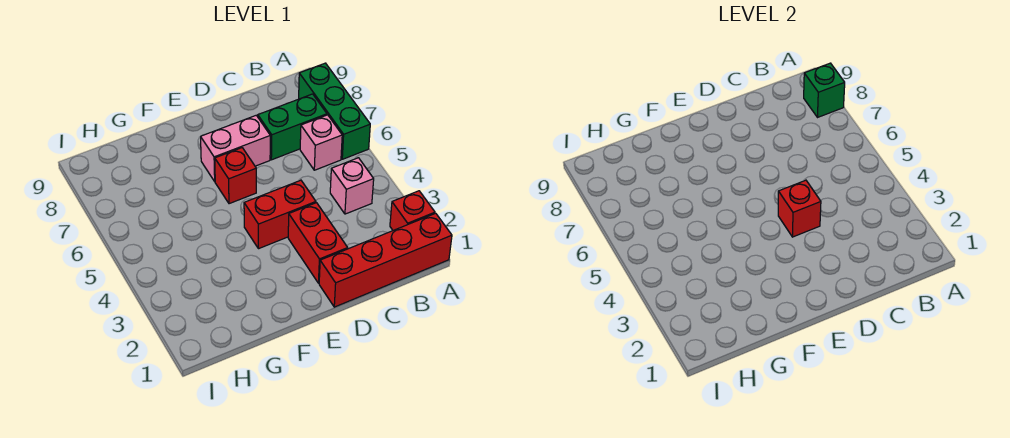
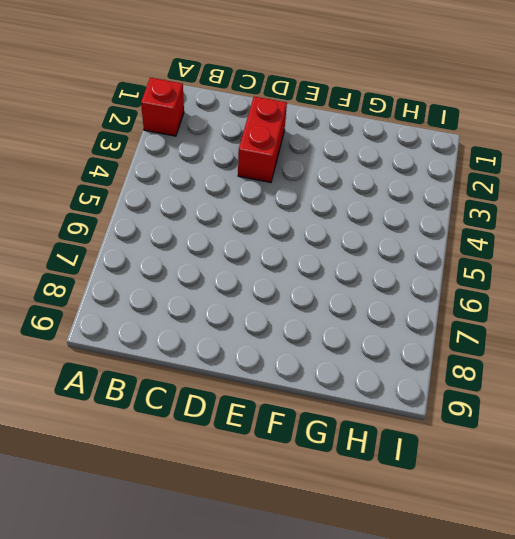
none -> red brick A1:D1 level 1
none -> green brick A6:A8 level 1
none -> pink brick B4 level 1

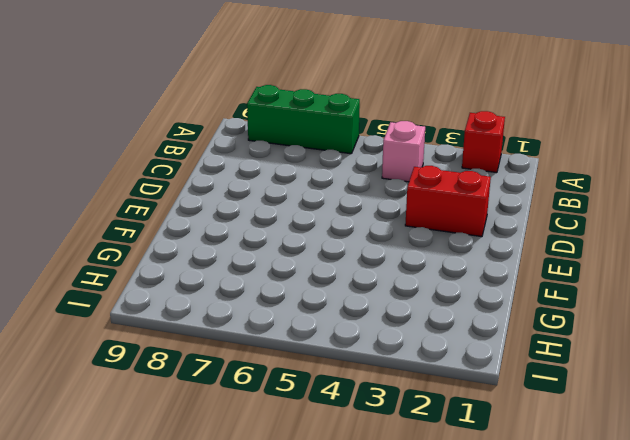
none -> red brick A1:D1 level 1
none -> pink brick B6 level 1
none -> green brick B7:C7 level 1

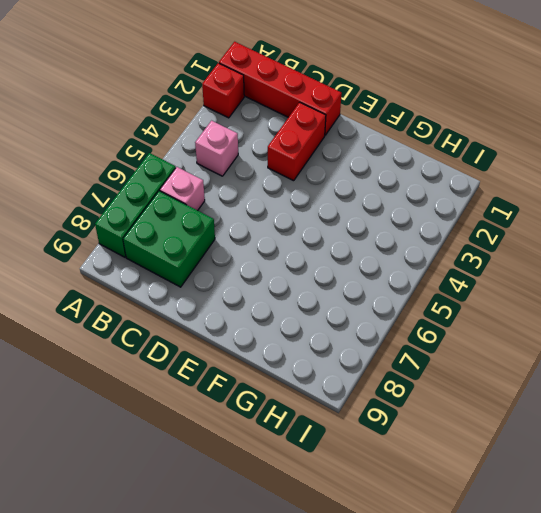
green brick B7:C8 level 1 -> green brick B7:C7 level 1
none -> red brick D4:E4 level 1
none -> pink brick D7:E7 level 1
none -> red brick E6 level 1

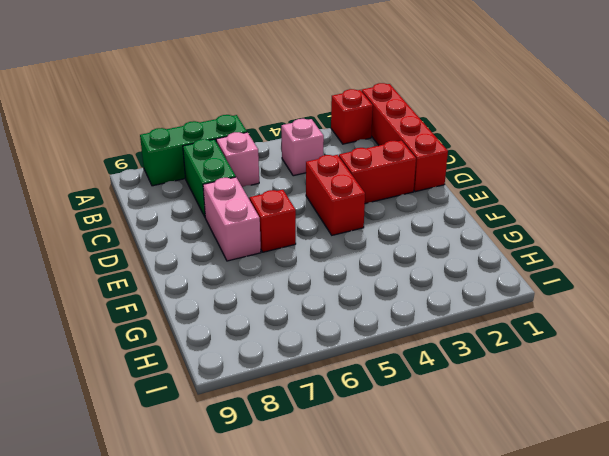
none -> green brick A8 level 2
none -> red brick D4 level 2

